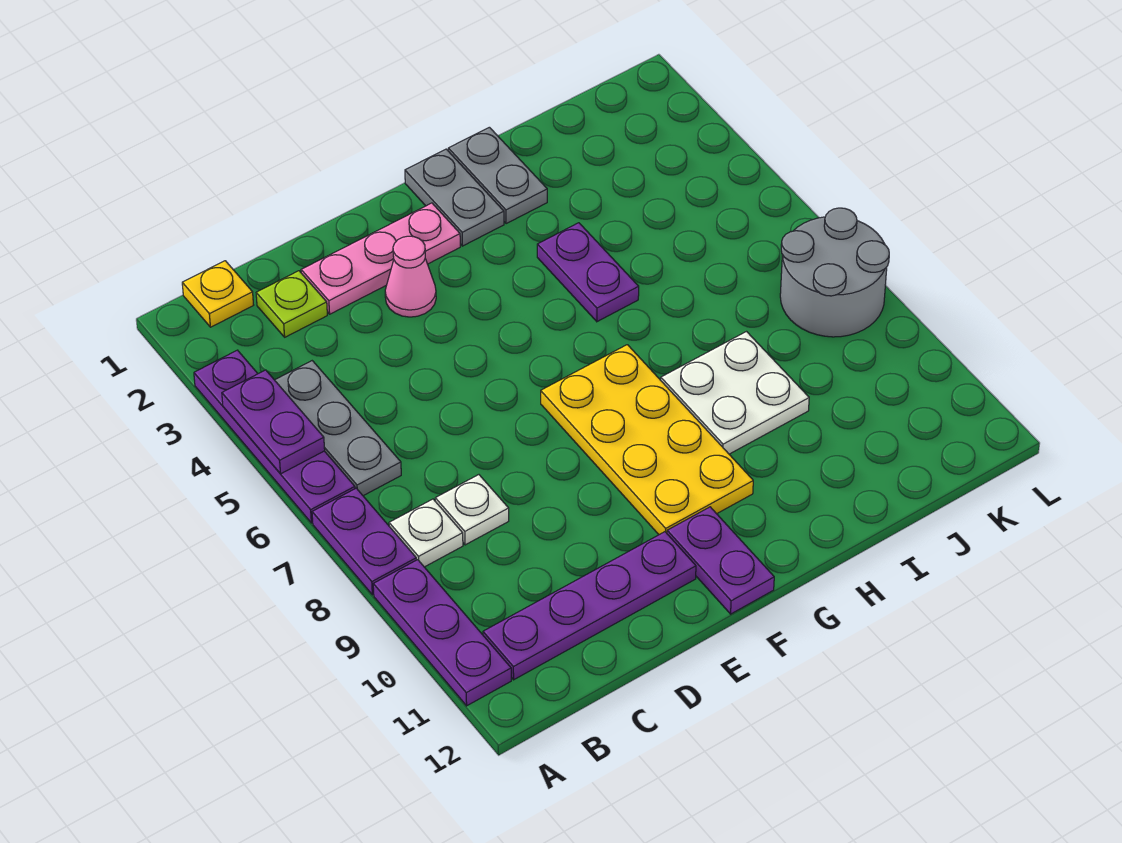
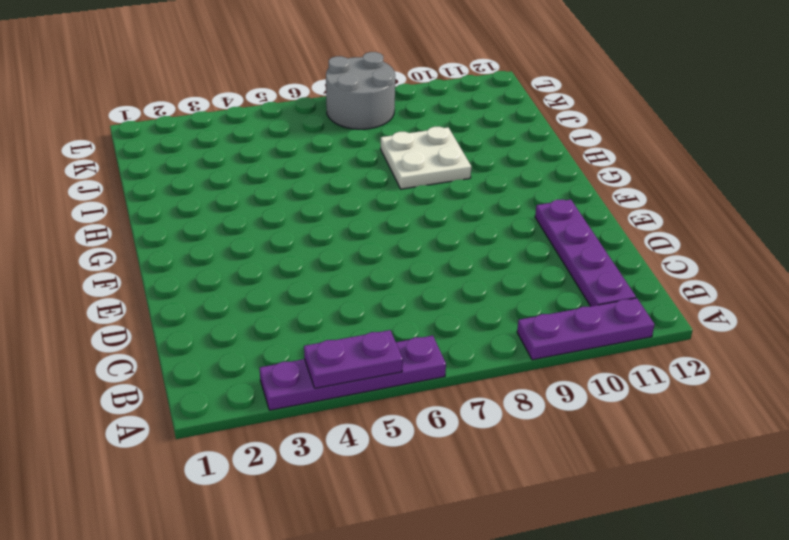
none -> purple plate A7:A8 level 1
none -> yellow plate B1 level 1
none -> grey plate B4:B6 level 1

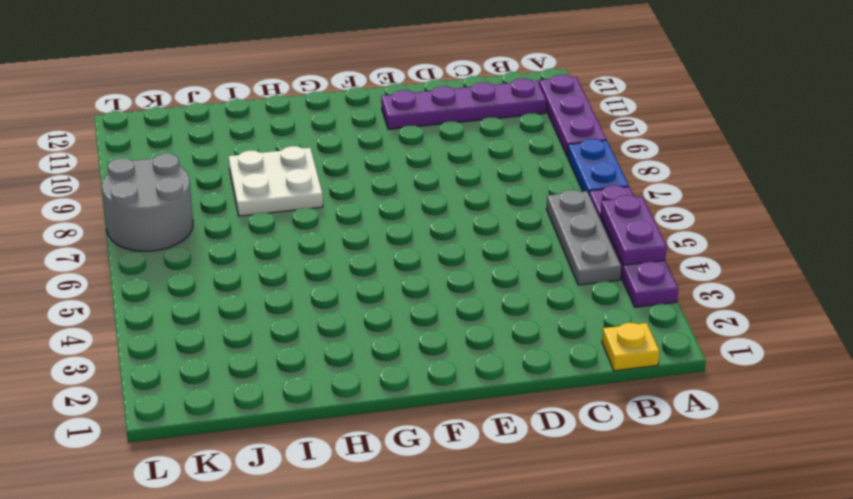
blue plate A7:A8 level 1 -> purple plate A7:A8 level 1
none -> white plate B8 level 1
none -> lime plate C2 level 1
none -> white plate C8 level 1

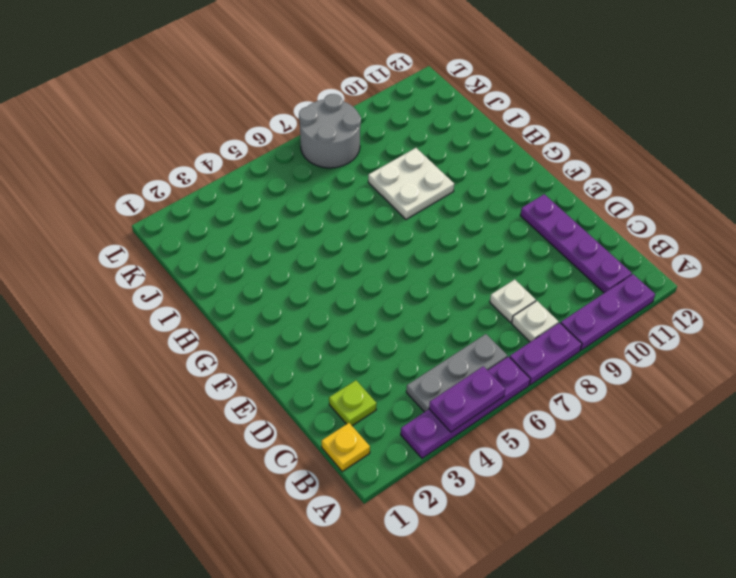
none -> pink plate D2:F2 level 1
none -> pink cone E3 level 1
none -> yellow plate F7:G10 level 1

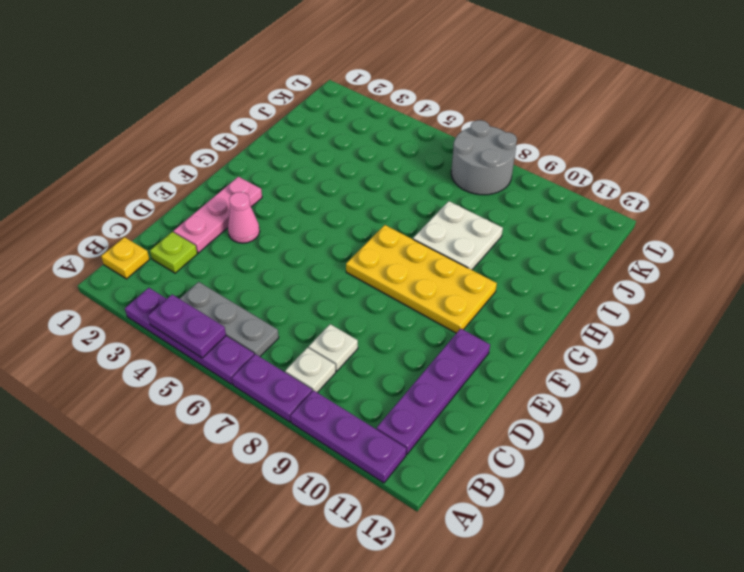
none -> purple plate F11:F12 level 1
none -> grey plate G1:G2 level 1
none -> grey plate H1:H2 level 1

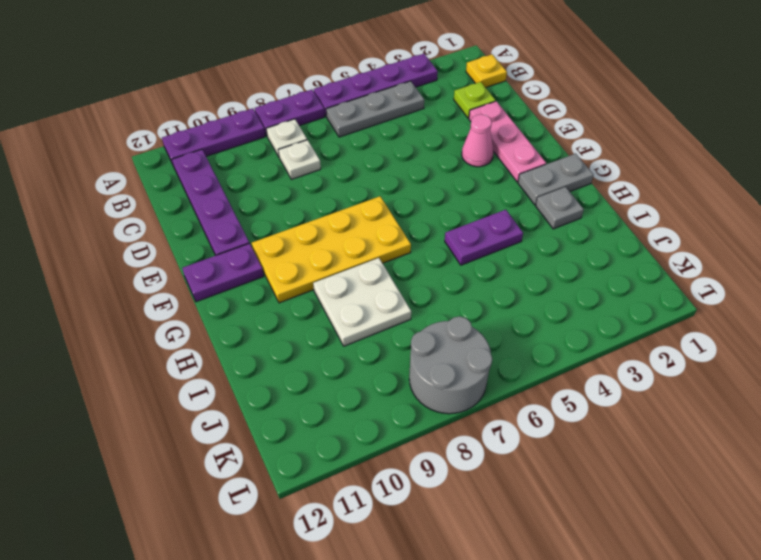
grey plate H2 level 1 -> grey plate H1:H2 level 1
none -> purple plate A4:A5 level 2

